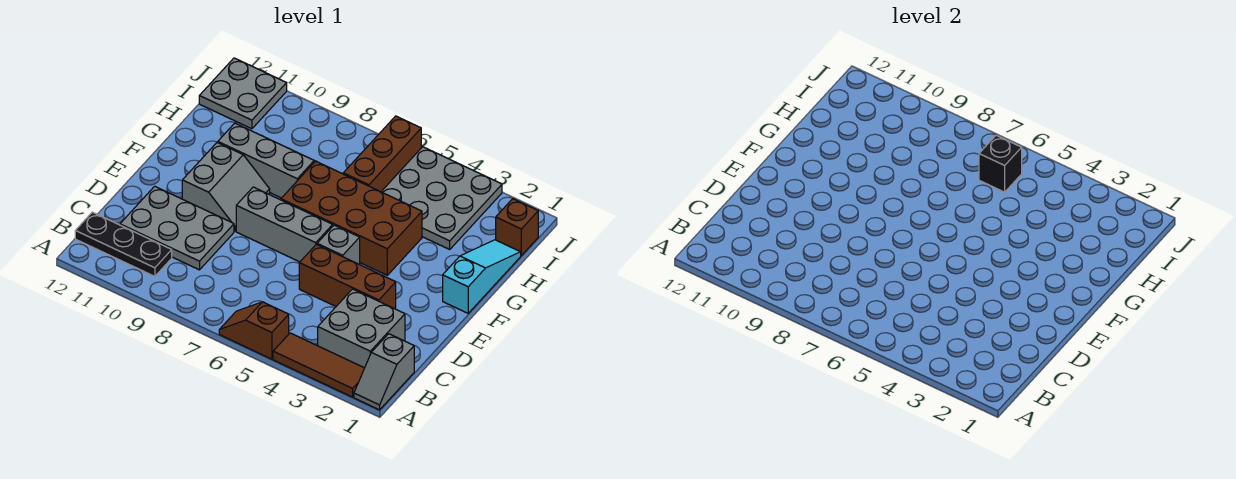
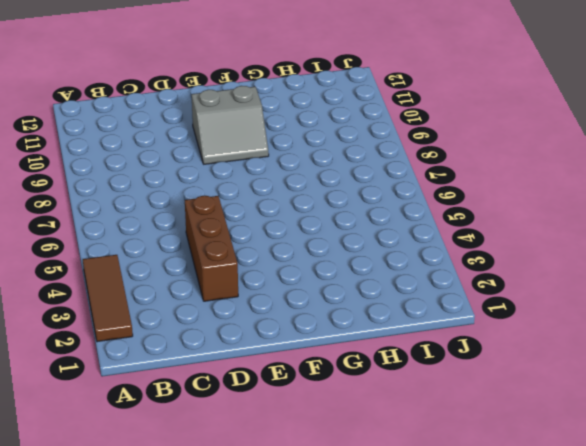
none -> grey slope A1:B1 level 1 top B
none -> brown slope A5:A6 level 1 top 5
none -> grey brick B2:C3 level 1

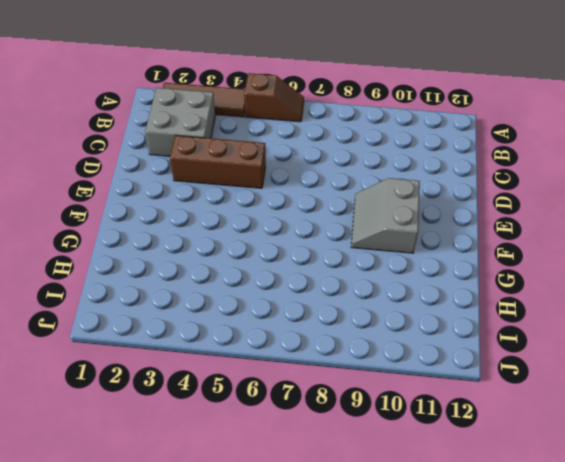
none -> grey slope A1:B1 level 1 top B
none -> black plate B10:B12 level 1
none -> grey plate C9:D11 level 1

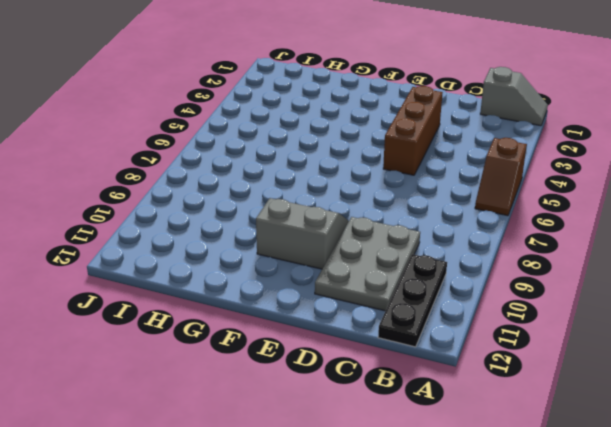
none -> brown tile A2:A4 level 1
none -> grey brick B2:C3 level 1
none -> grey brick E5 level 1

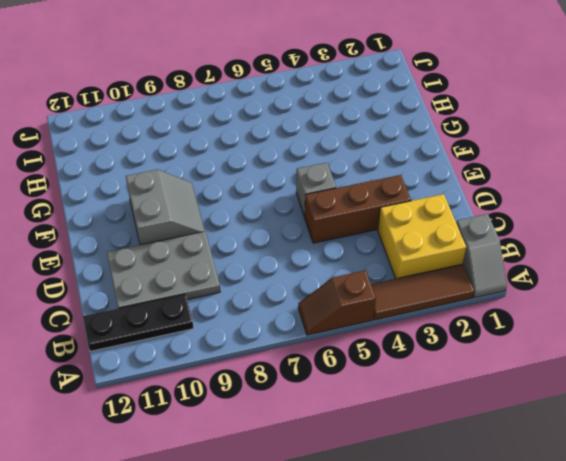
yellow brick B2:C3 level 1 -> grey brick B2:C3 level 1
none -> grey brick E6:E8 level 1
none -> cyan slope F1:H1 level 1 top F
none -> brown brick F4:G7 level 1

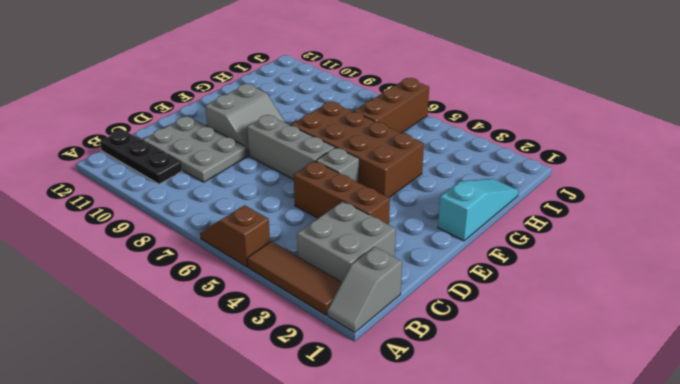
none -> grey brick G8:G10 level 1
none -> grey plate H3:J5 level 1
none -> brown brick I1 level 1

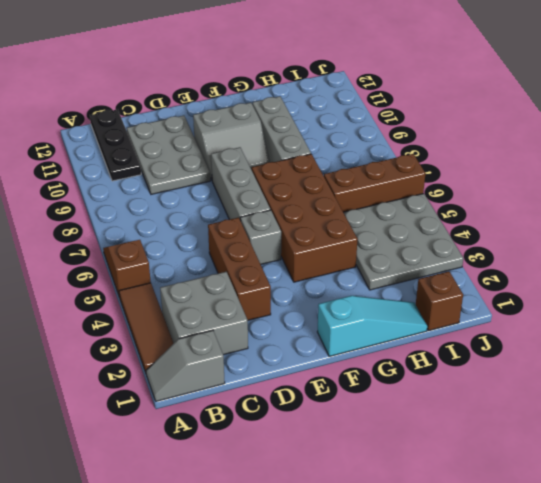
none -> grey plate I11:J12 level 1
none -> black brick I6 level 2

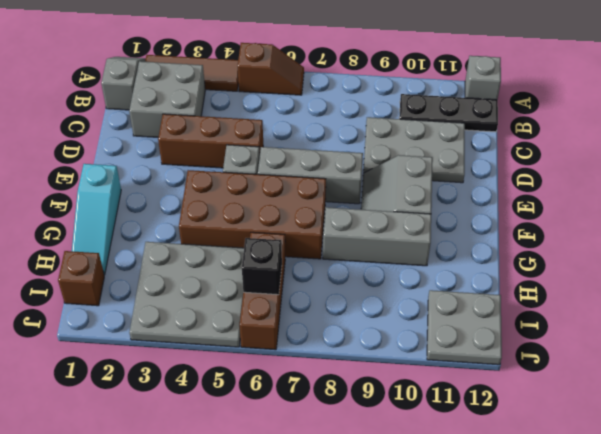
grey brick A12 level 1 -> none

